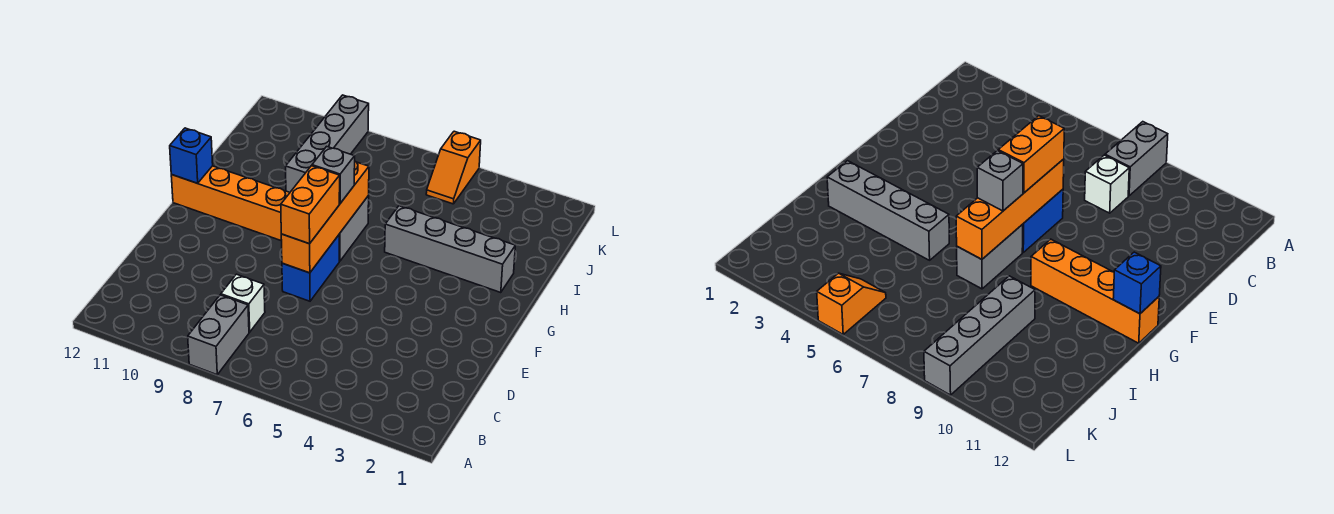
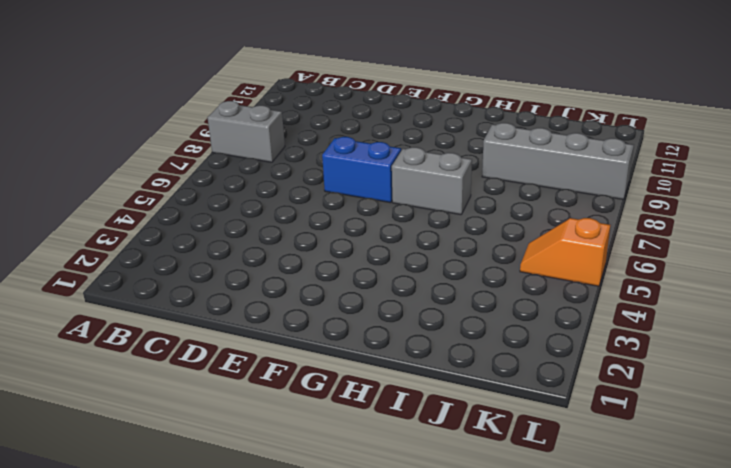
none -> white brick C8 level 1
none -> orange brick G9:G12 level 1
none -> grey brick H2:H5 level 1

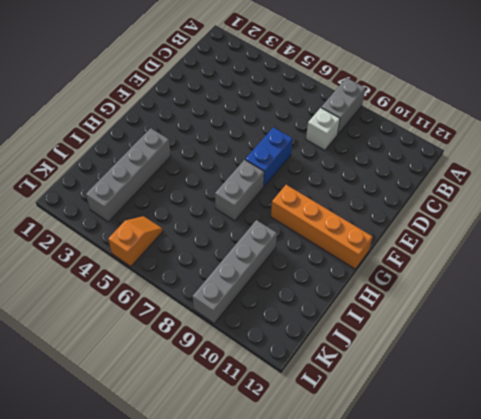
grey brick H3:K3 level 1 -> grey brick H2:H5 level 1
none -> orange brick E7:H7 level 2
none -> blue brick G12 level 2
none -> orange brick E7:F7 level 3

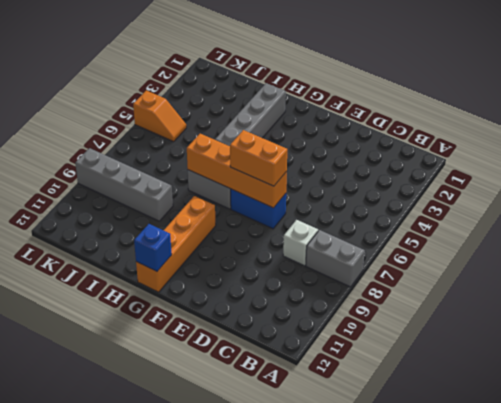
none -> grey brick G7 level 3

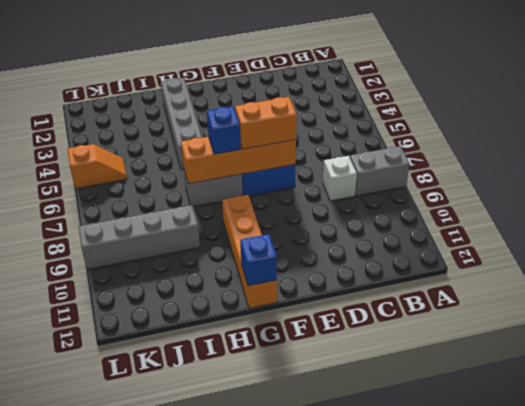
blue brick G7 level 3 -> grey brick G7 level 3

